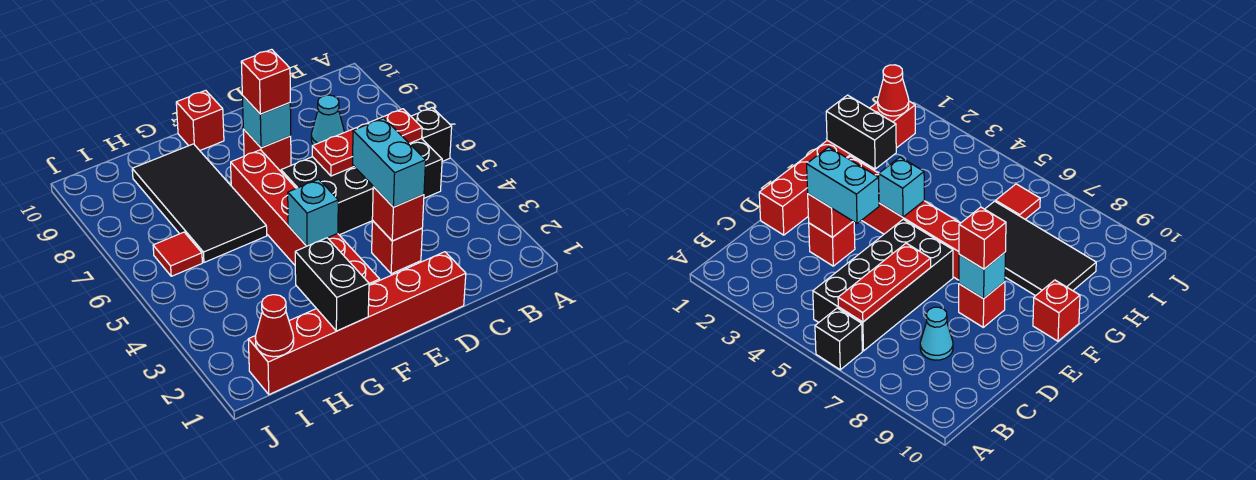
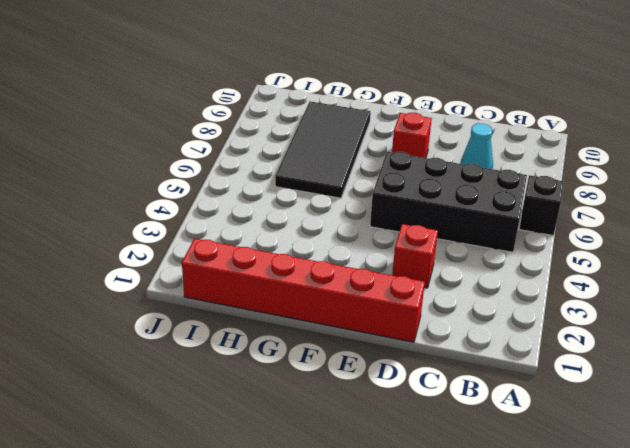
none -> red brick F2:F7 level 1
none -> red brick F10 level 1
none -> red tile I6 level 1

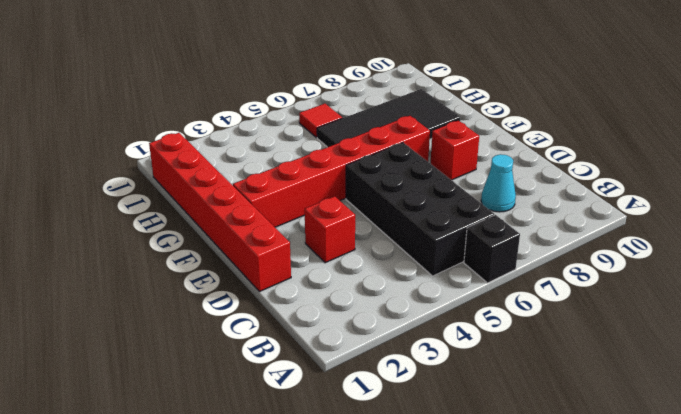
none -> red brick F10 level 1
none -> red plate B6:D6 level 2
none -> red brick D3 level 2

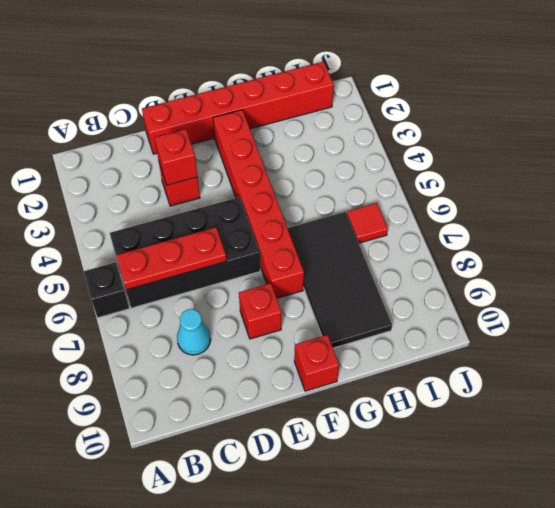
none -> cyan brick E8 level 2
none -> cyan brick F4 level 2
none -> black brick G1:G2 level 2

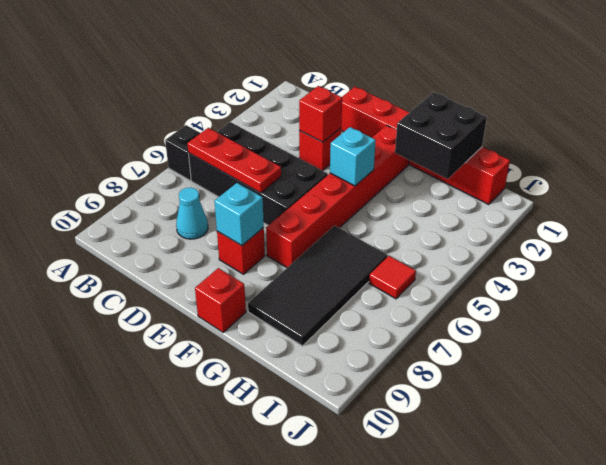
black brick G1:H2 level 2 -> black brick G1:G2 level 2
none -> red cone I1 level 2
none -> cyan brick D3:D4 level 3
none -> red brick E8 level 3

